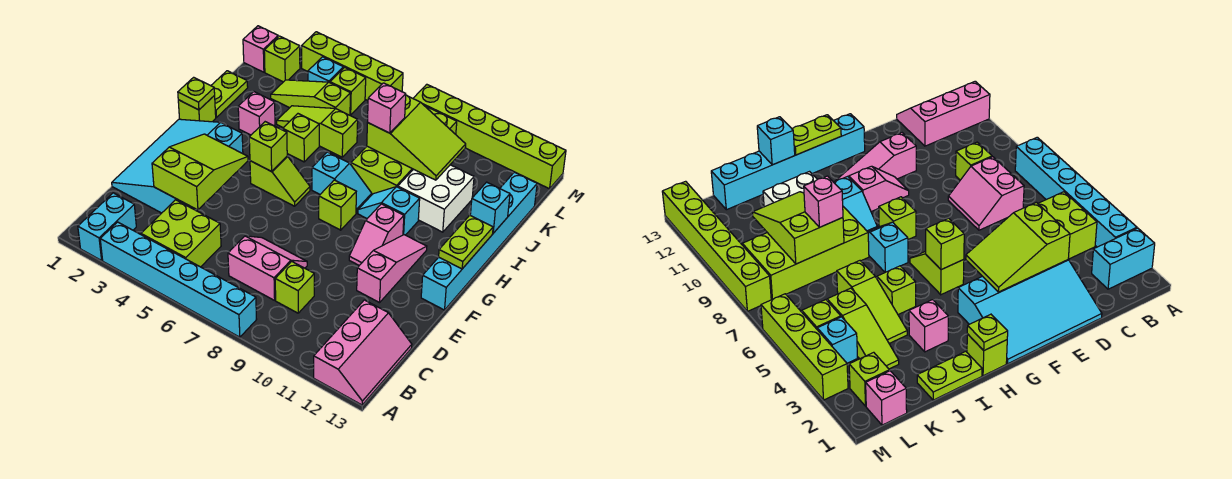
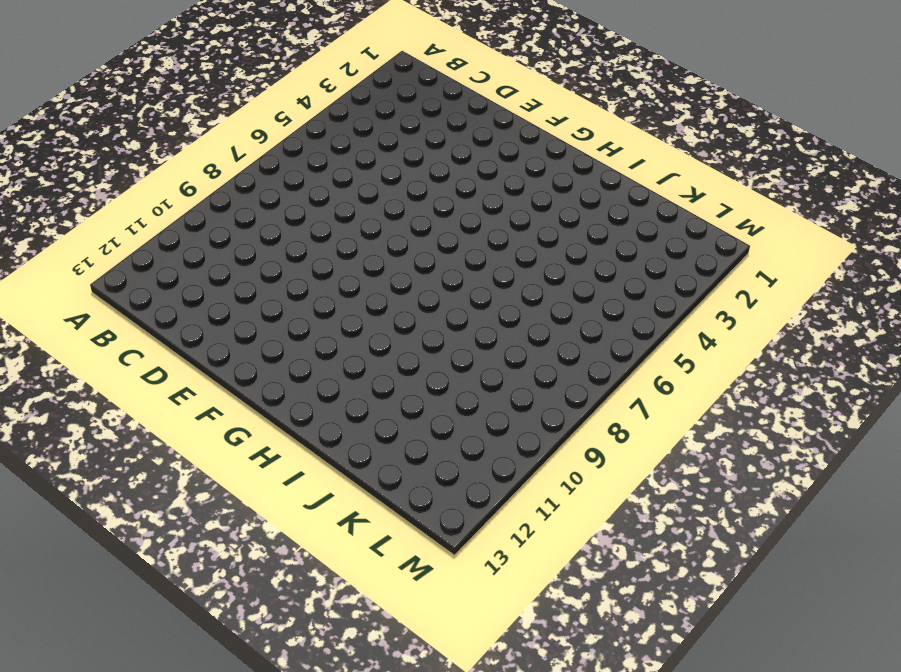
none -> cyan brick A2:B2 level 1
none -> cyan brick A3:A8 level 1
none -> pink slope A12:C13 level 1 top 12
none -> lime brick B4:C5 level 1

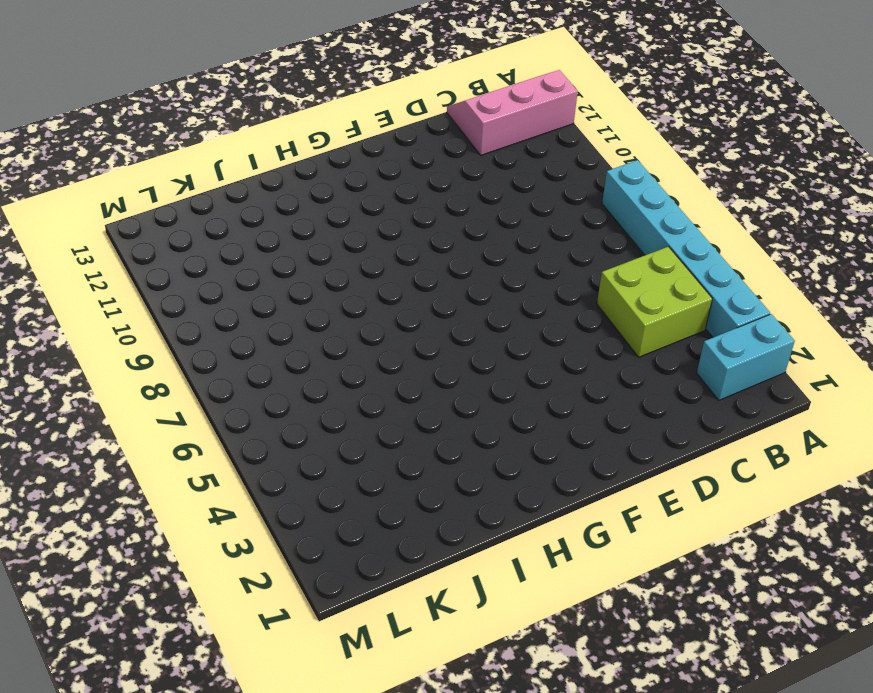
none -> pink slope C7:D8 level 1 top C
none -> lime brick C9 level 1
none -> cyan slope D1:G3 level 1 top 3
none -> pink slope E11:G11 level 1 top E

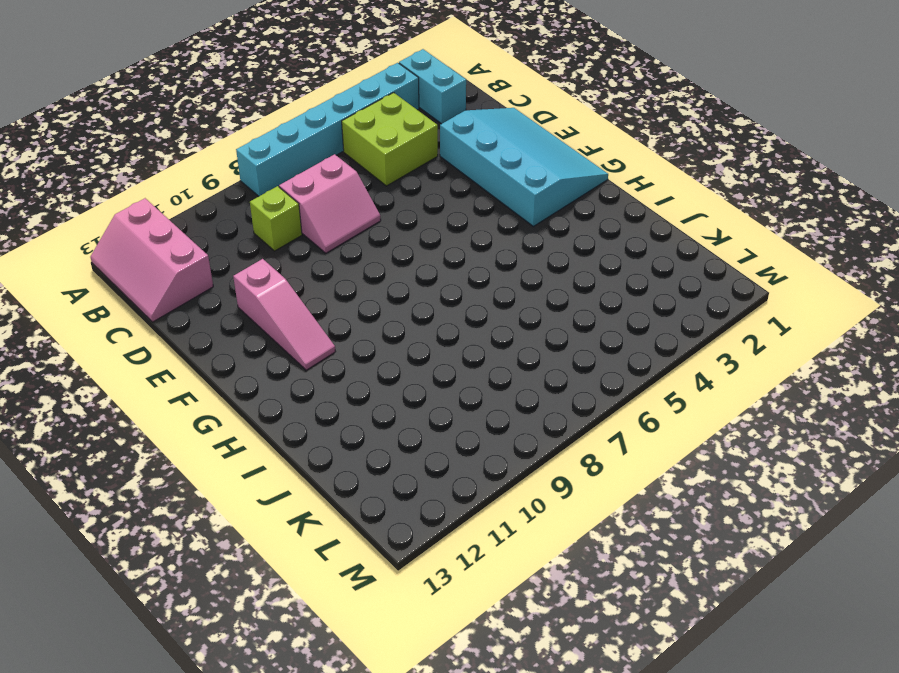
none -> pink slope F10:G10 level 1 top G
none -> cyan brick F13:K13 level 1
none -> lime slope G5:G6 level 1 top 5
none -> lime brick G8 level 1

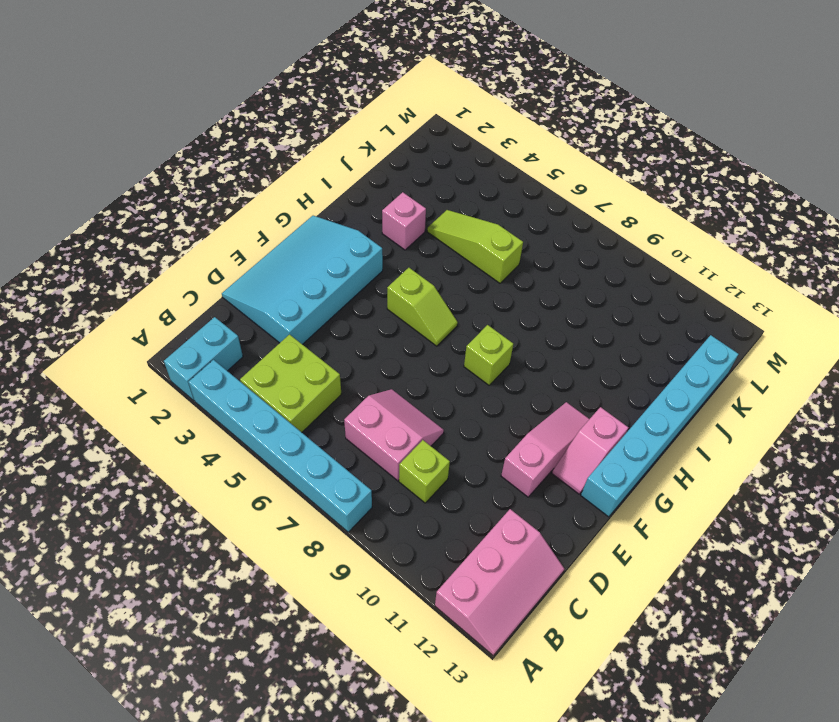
pink slope F12:G12 level 1 top G -> pink slope F10:G10 level 1 top G
none -> lime brick H1 level 1
none -> cyan slope H7:H8 level 1 top 7
none -> cyan slope H9:H10 level 1 top 10
none -> lime plate I1:J1 level 1

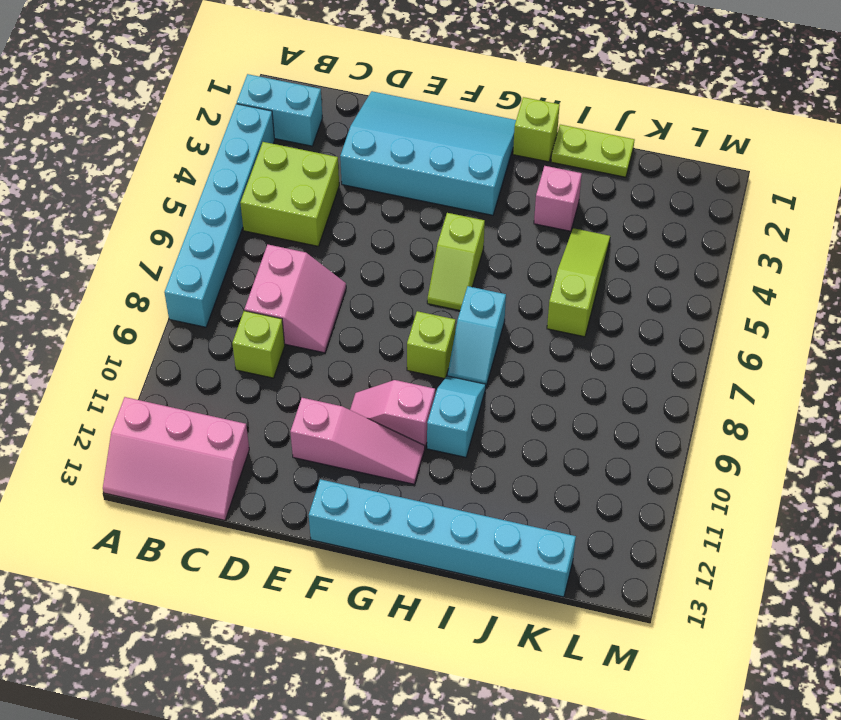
none -> lime brick I5 level 1
none -> lime brick I8:L9 level 1
none -> white brick I10:J11 level 1
none -> lime slope K3:K5 level 1 top 5

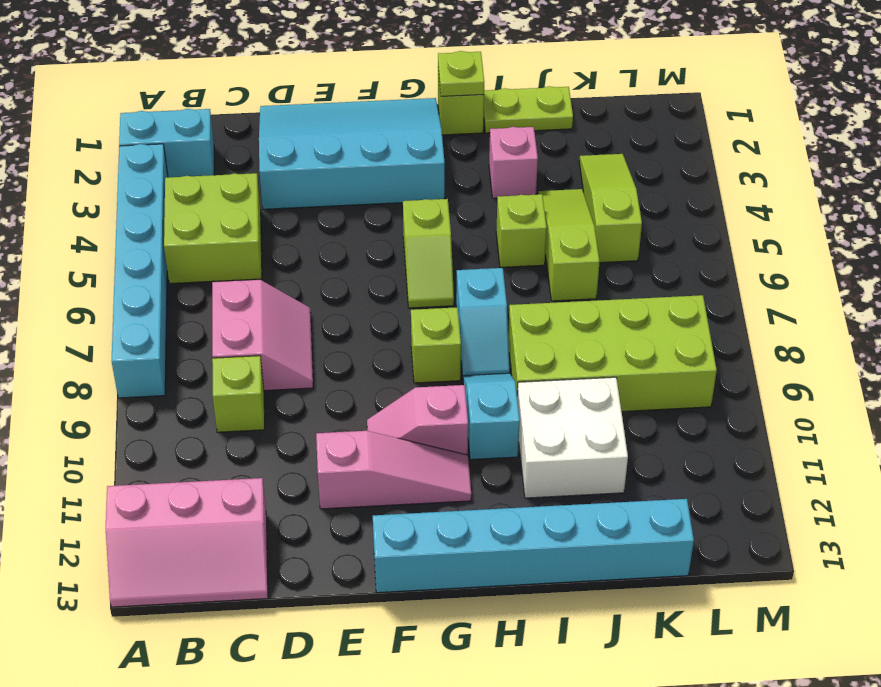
none -> pink brick L1 level 1
none -> lime brick L2 level 1
none -> cyan brick L4 level 1
none -> lime brick L5 level 1

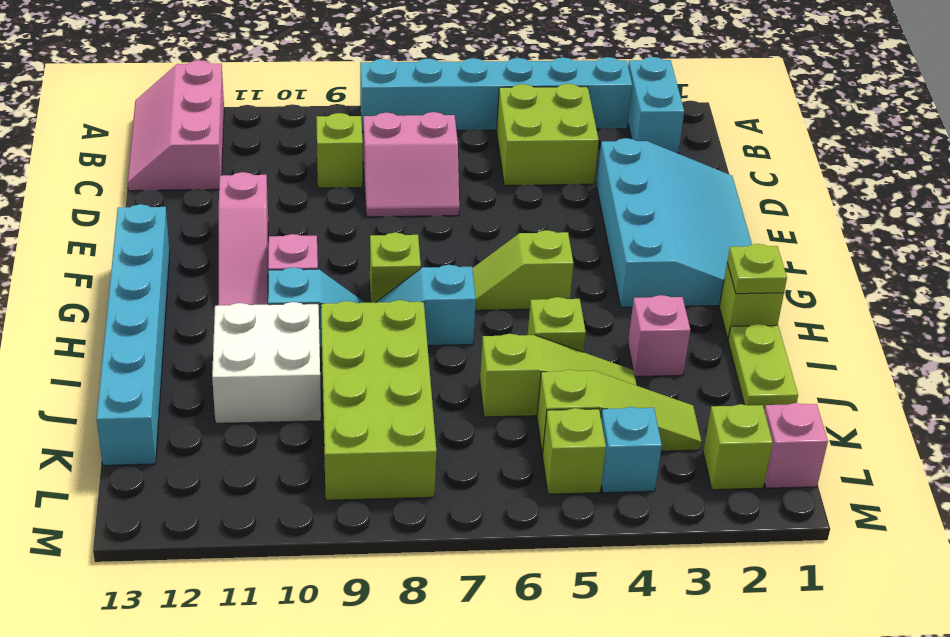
none -> lime brick M3:M6 level 1
none -> lime brick M8:M13 level 1
none -> lime slope D3:F4 level 2 top D
none -> lime brick G5 level 2

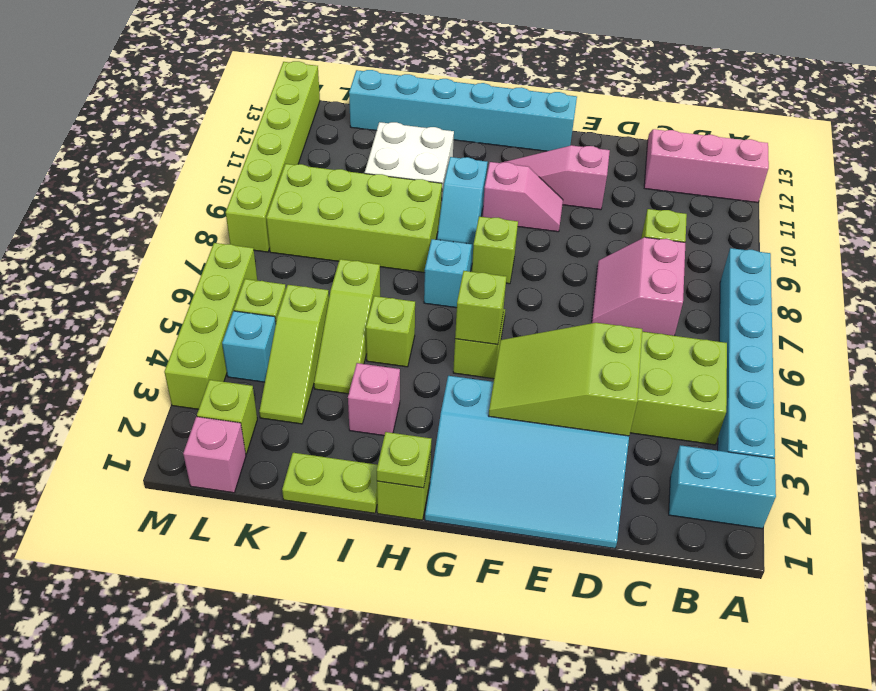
none -> lime plate G13:H13 level 2
none -> cyan brick I13 level 2
none -> lime slope J8:K10 level 2 top 8
none -> pink brick J8 level 3

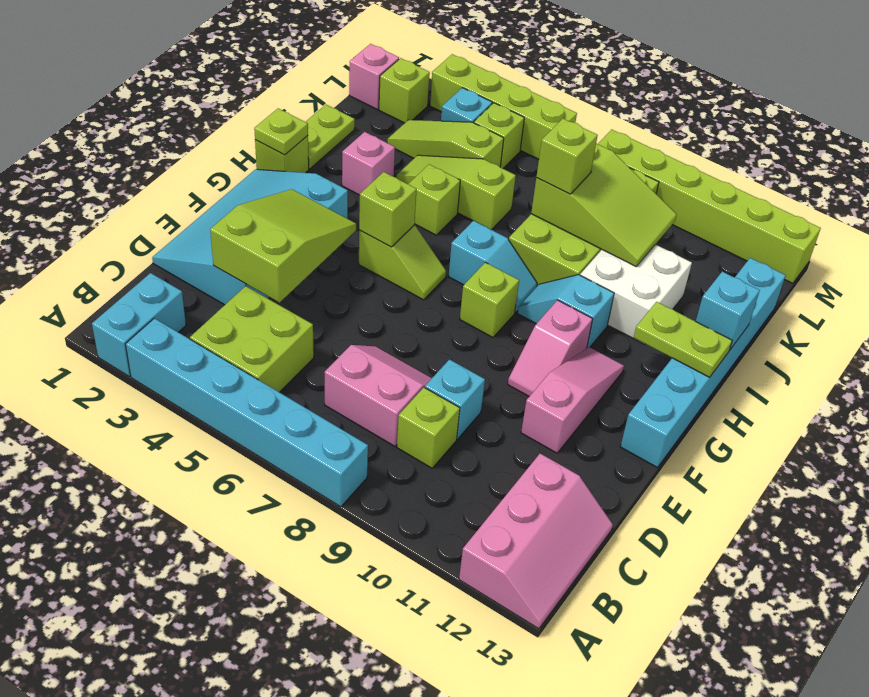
cyan brick D9 level 1 -> none
lime plate H12:H13 level 2 -> lime plate G13:H13 level 2
lime brick J8 level 3 -> pink brick J8 level 3

